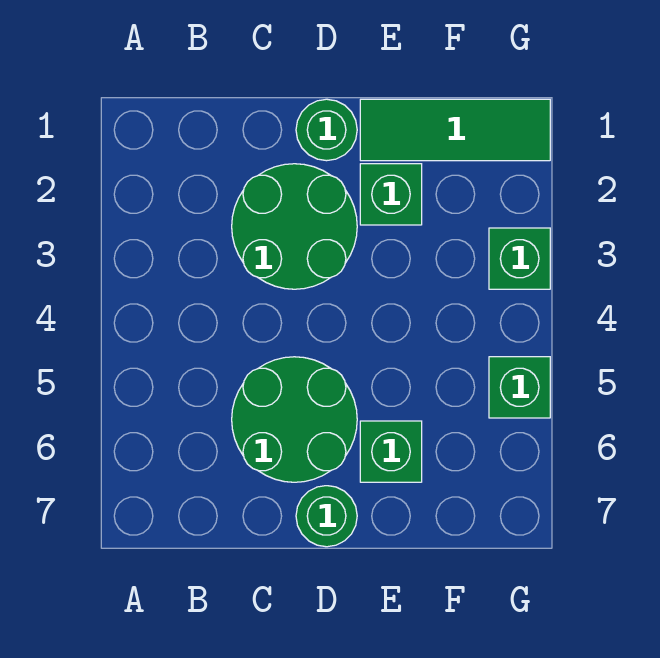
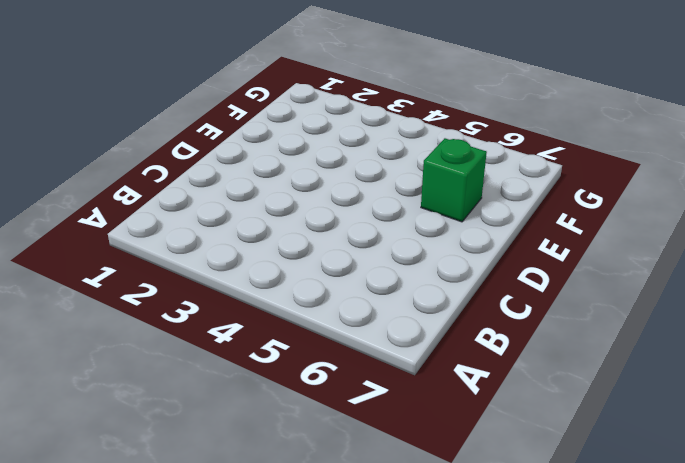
none -> green round brick C2:D3 level 1
none -> green round brick C5:D6 level 1

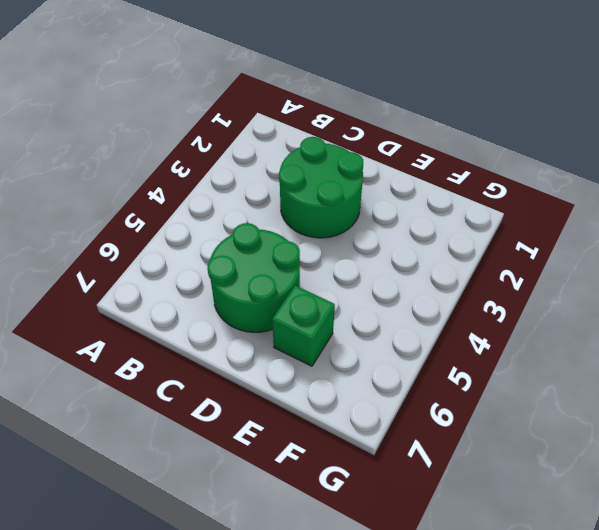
none -> green round brick D1 level 1
none -> green round brick D7 level 1

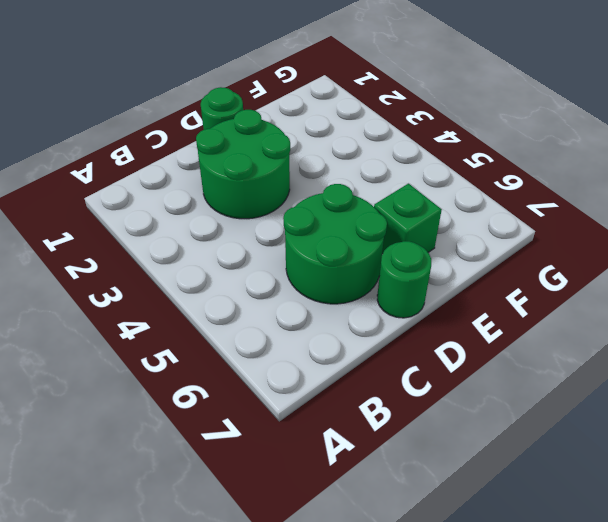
none -> green tile E1:G1 level 1
none -> green brick E2 level 1

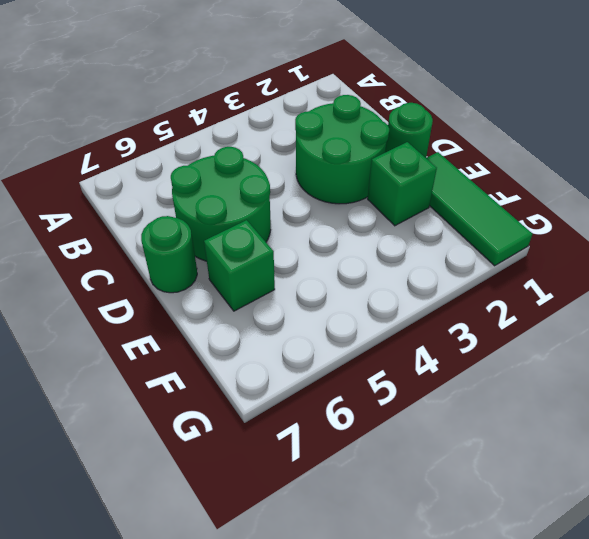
none -> green brick G3 level 1
none -> green brick G5 level 1

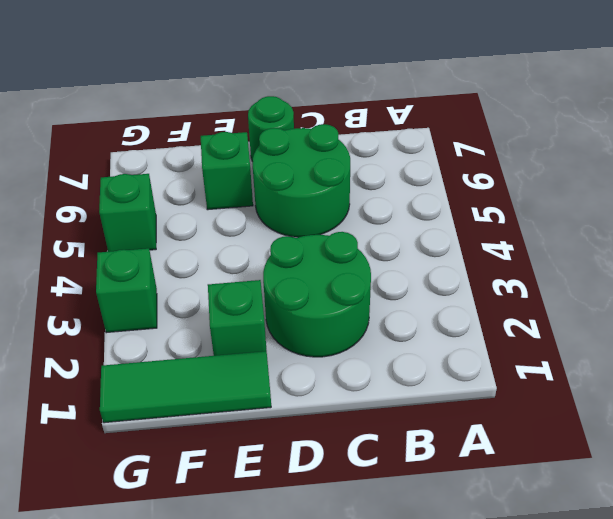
none -> green round brick D1 level 1

